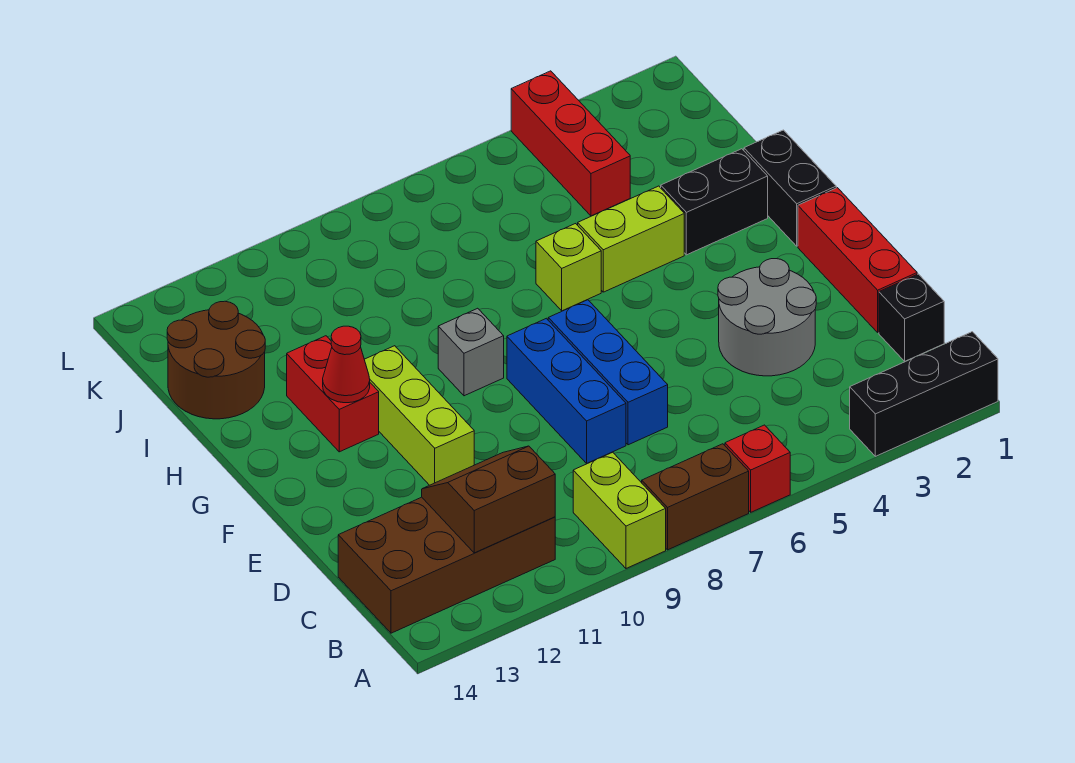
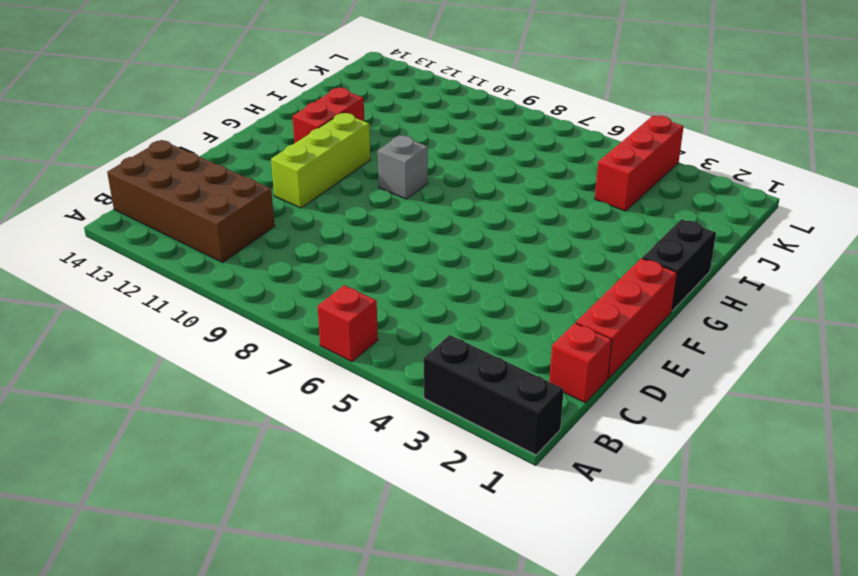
red brick C1 level 1 -> black brick C1 level 1
none -> brown brick A7:A8 level 1
none -> lime brick A9:B9 level 1
none -> grey round brick D3:E4 level 1

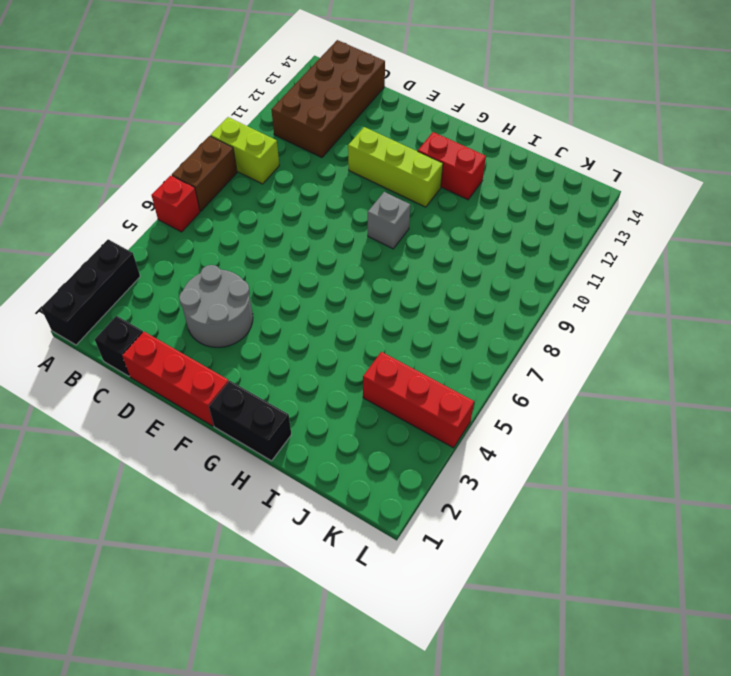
none -> blue brick D7:F7 level 1
none -> blue brick D8:F8 level 1
none -> black brick H2:H3 level 1

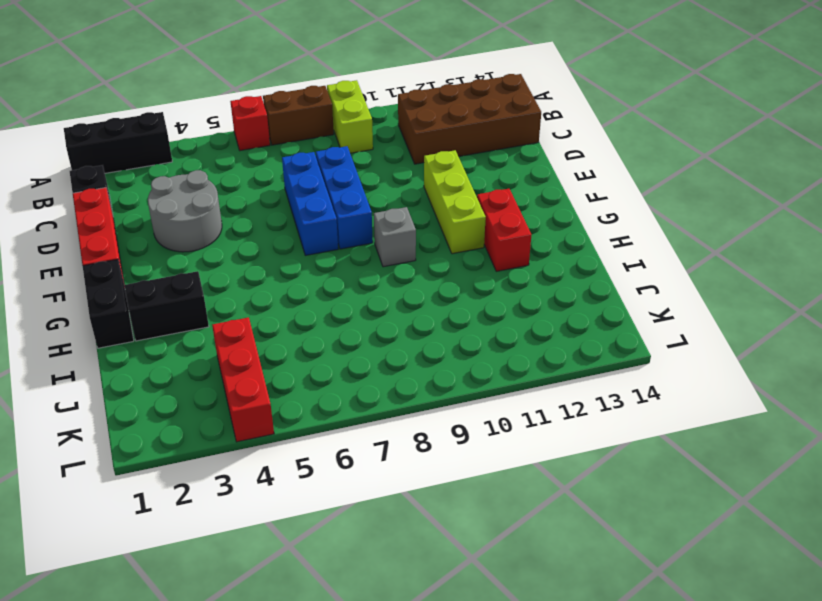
none -> lime brick H4:H5 level 1
none -> lime brick H6 level 1
none -> brown round brick I13:J14 level 1

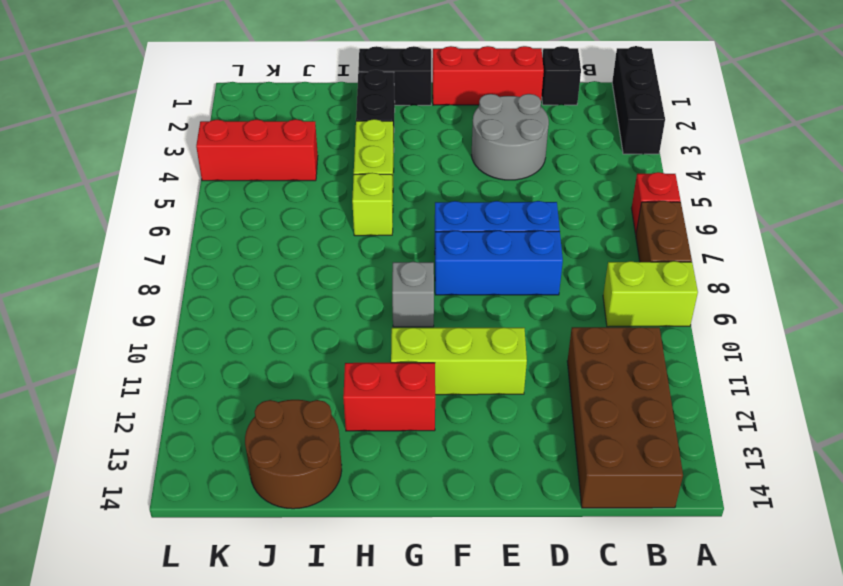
none -> brown slope B11:C12 level 2 top B
none -> red cone G12 level 2

